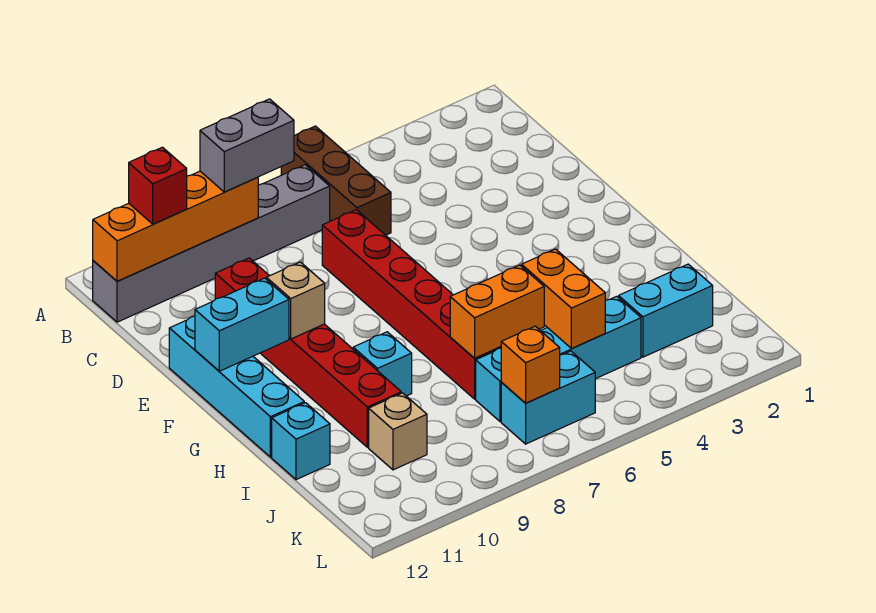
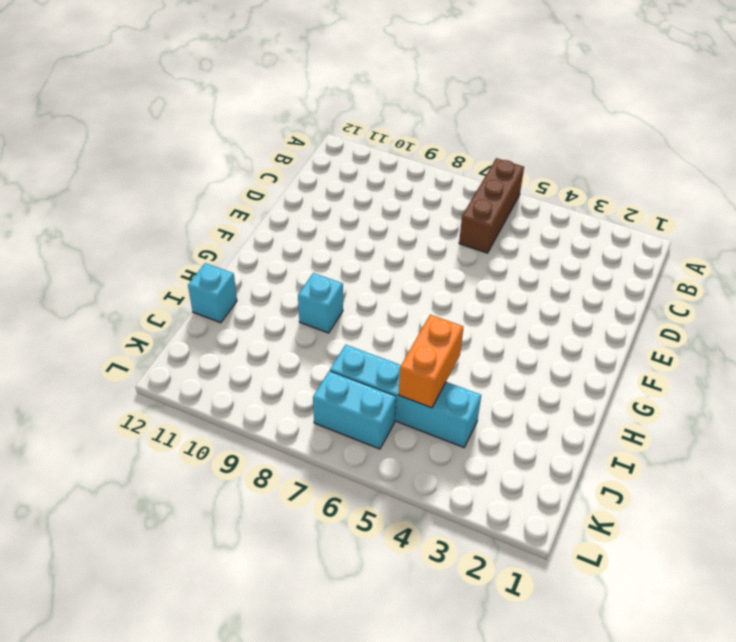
none -> grey brick B7:B12 level 1
none -> red brick D7:I7 level 1
none -> red brick D10:I10 level 1

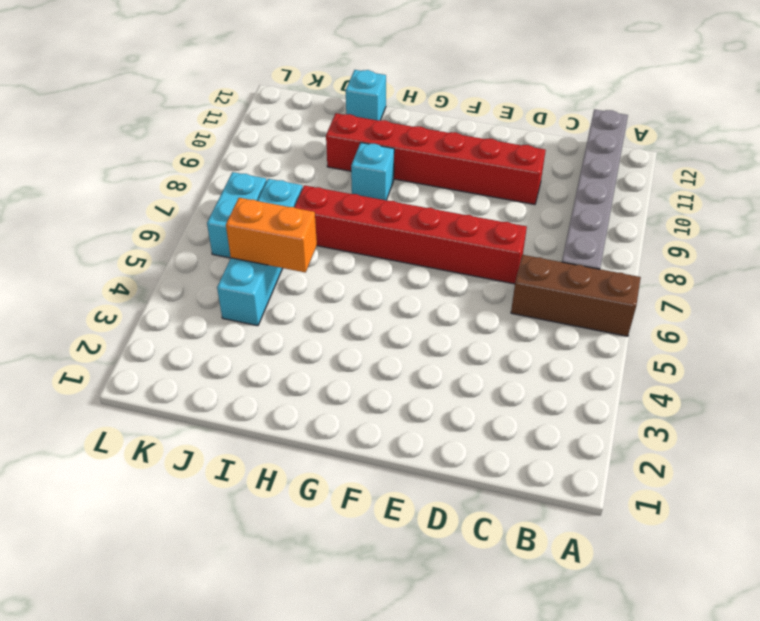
none -> cyan brick E12:H12 level 1
none -> cyan brick J2:J3 level 1
none -> tan brick J10 level 1

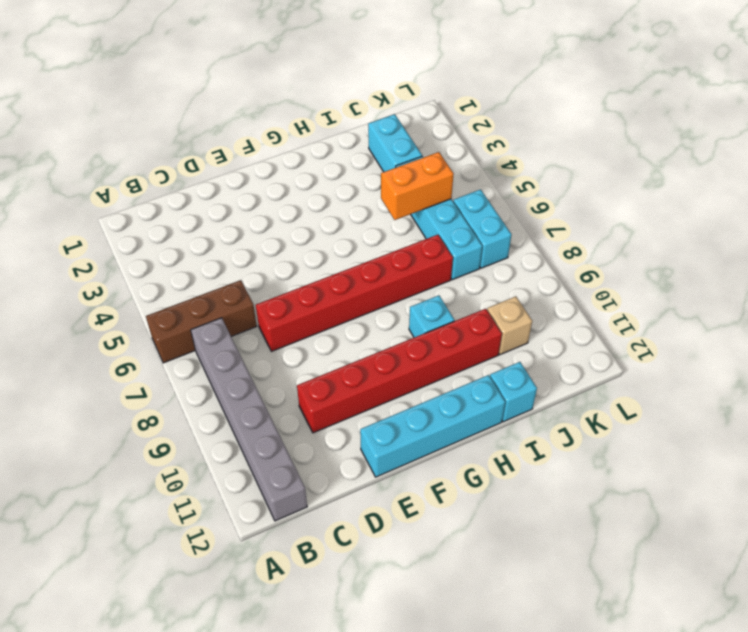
none -> orange brick B9:B12 level 2
none -> tan brick F10 level 2
none -> cyan brick F11:F12 level 2

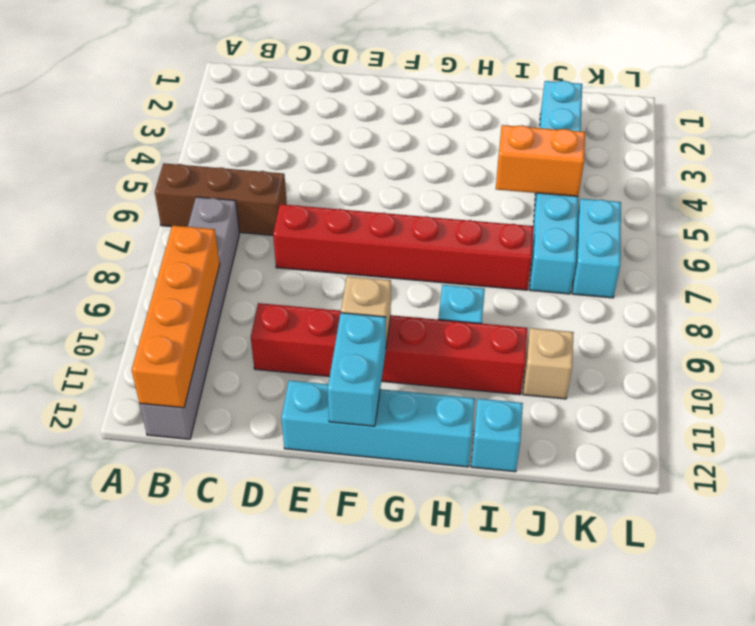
none -> orange brick I6:I7 level 2
none -> orange brick K7 level 2
none -> grey brick B8:B9 level 3

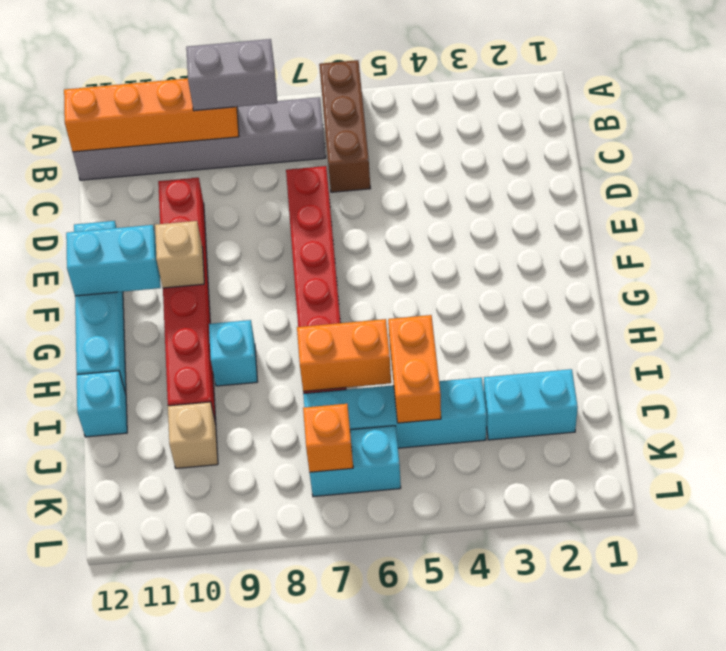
none -> red brick B11 level 3

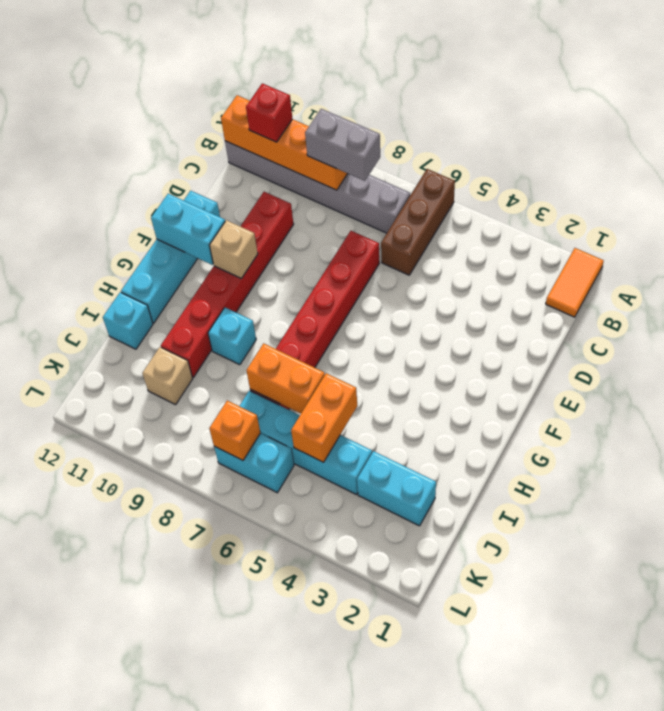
orange tile A1:B1 level 1 -> none

